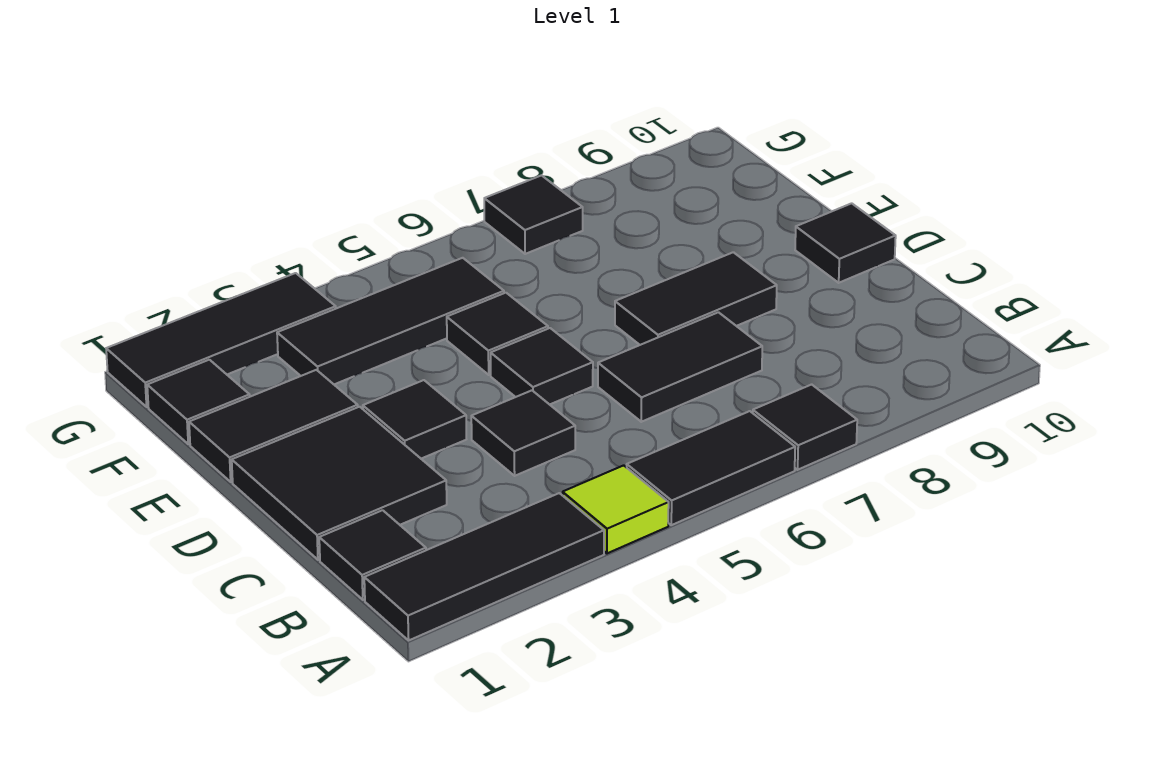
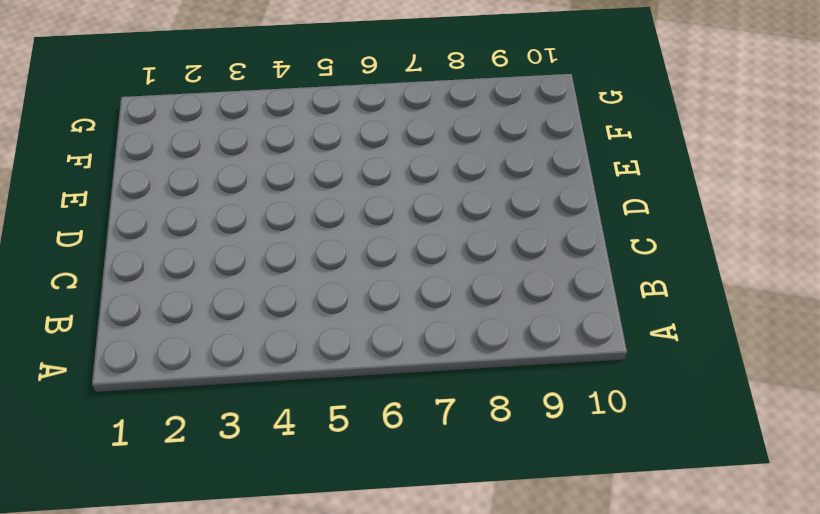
none -> black tile A1:A3 level 1
none -> lime tile A4 level 1
none -> black tile A5:A6 level 1

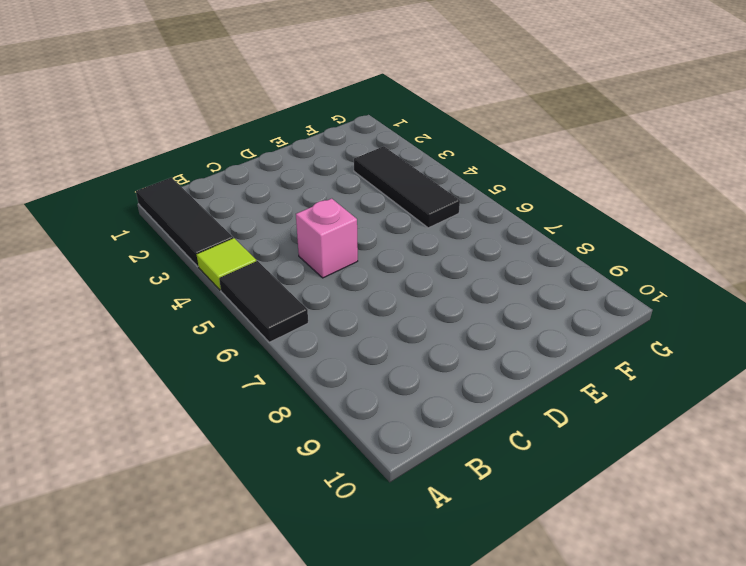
pink brick C5 level 1 -> none
none -> black tile A7 level 1
none -> black tile B1 level 1
none -> black tile C1:D2 level 1

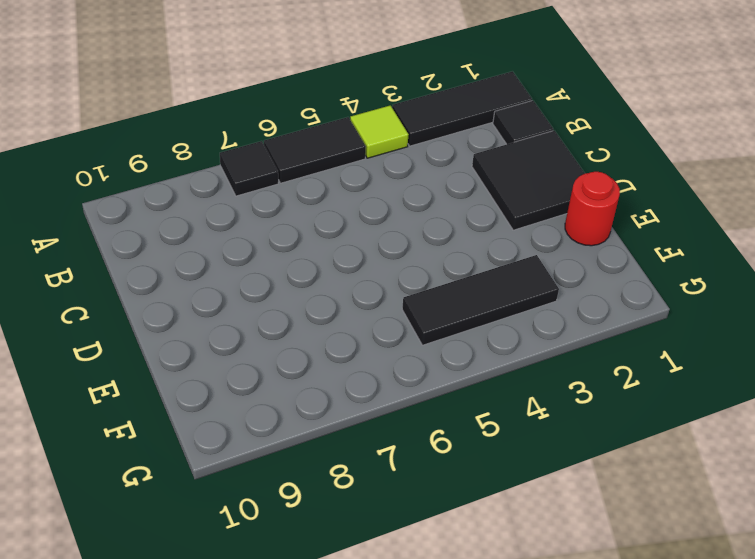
red round brick E1 level 1 -> black tile E1:E2 level 1
none -> black tile C4 level 1
none -> black tile C6:C7 level 1
none -> black tile D3 level 1

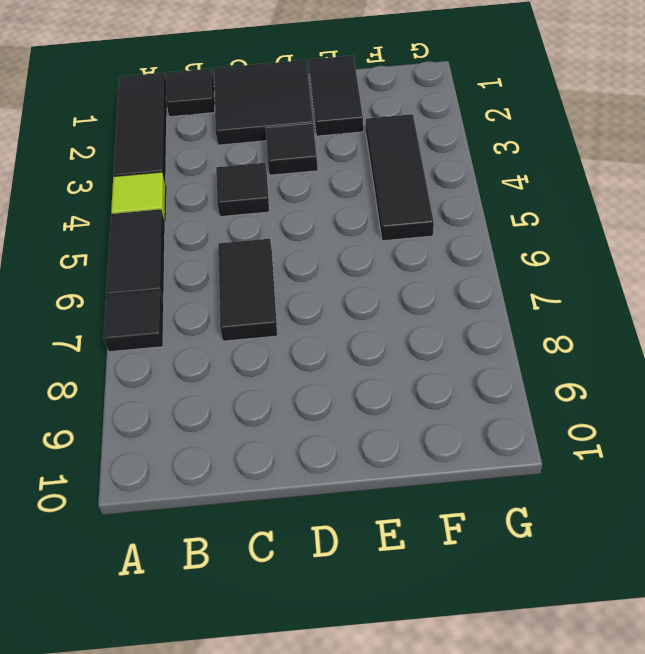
none -> black tile D5 level 1
none -> black tile D7:D8 level 1
none -> black tile D10 level 1

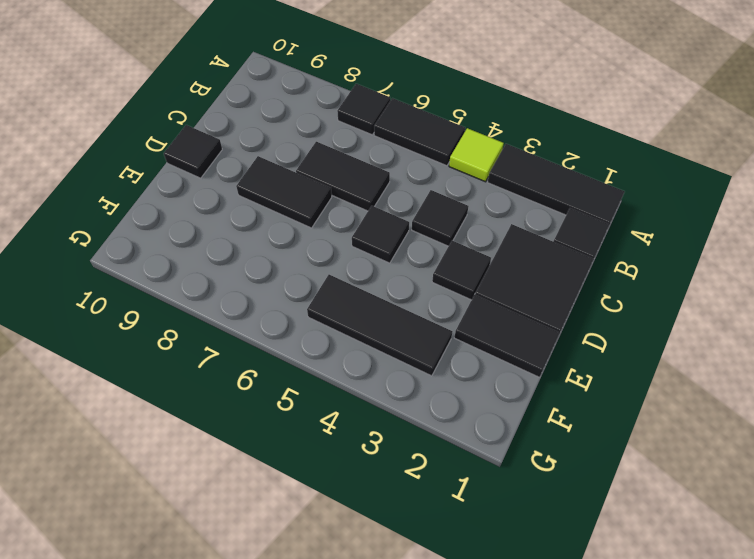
none -> black tile E5 level 1
none -> black tile F1 level 1
none -> black tile G1:G3 level 1

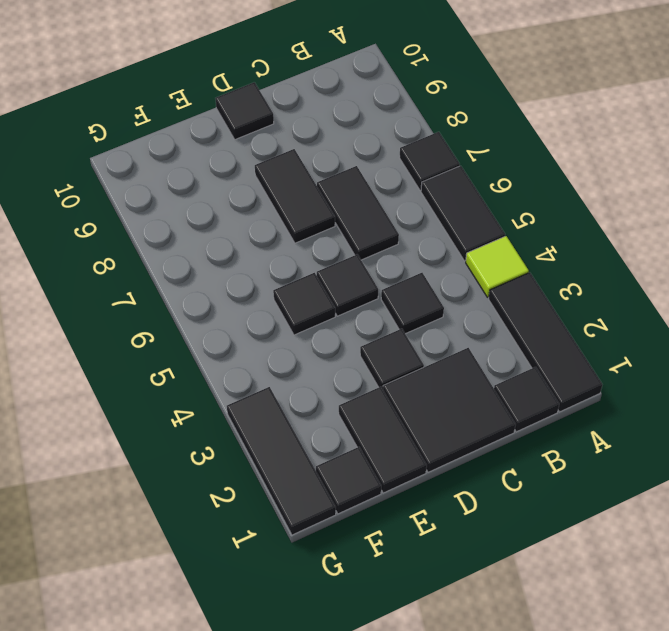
none -> black tile F3:F5 level 1
none -> black tile G7 level 1

